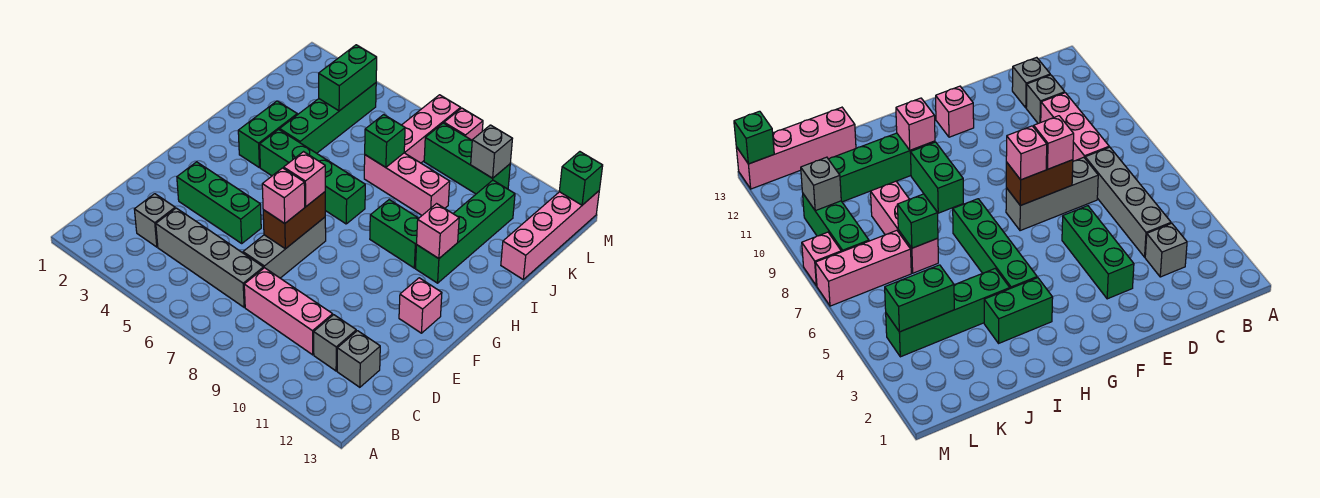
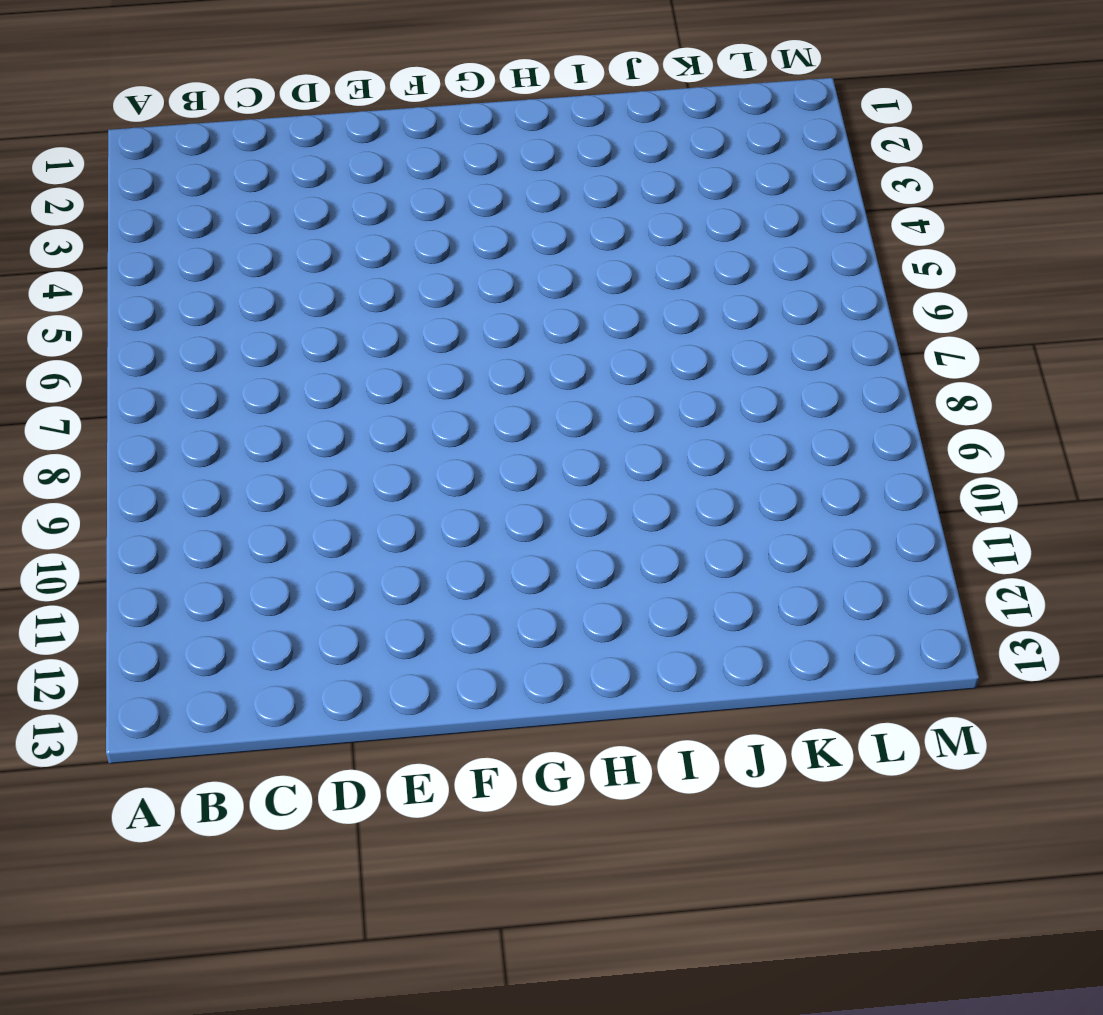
none -> grey brick C3 level 1
none -> grey brick C4:C7 level 1
none -> pink brick C8:C10 level 1

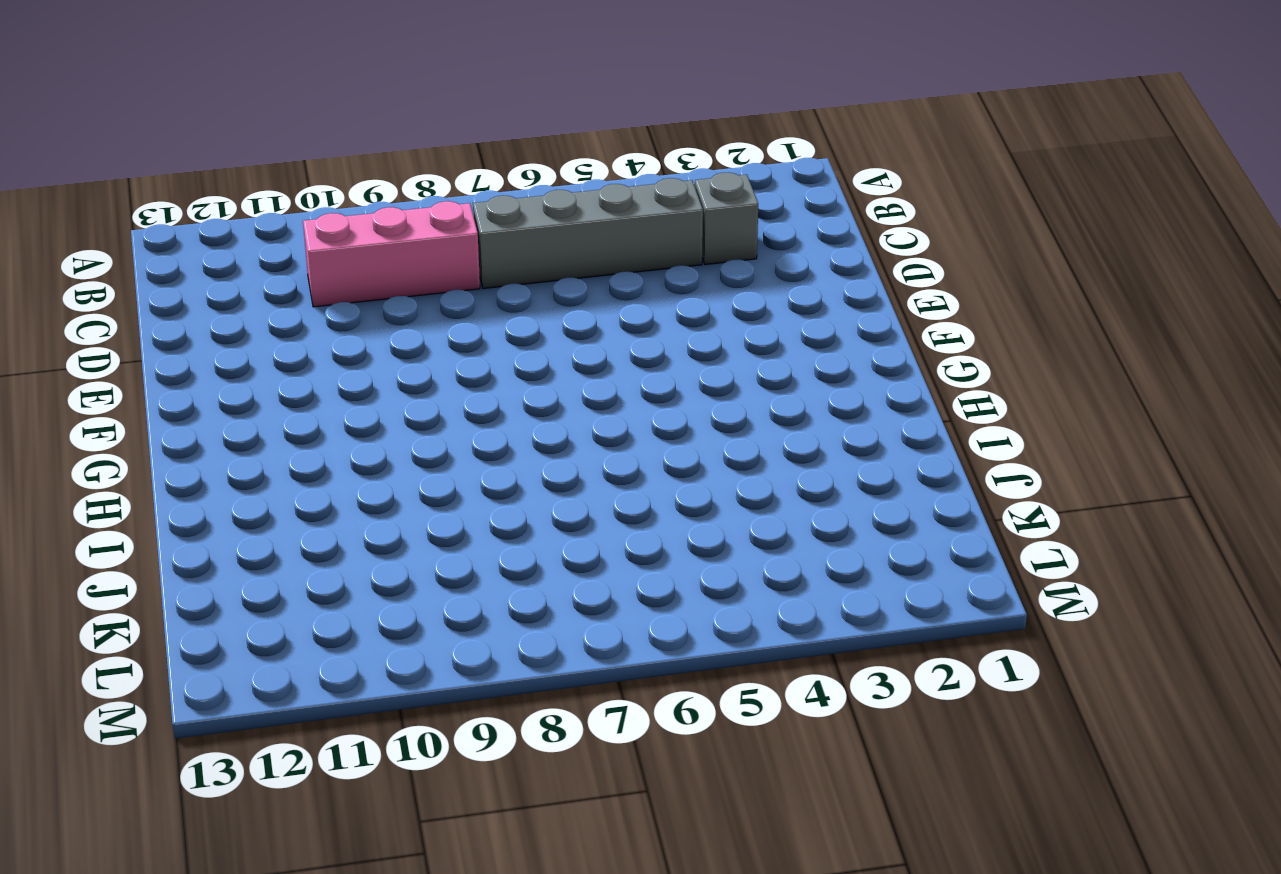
none -> grey brick C11 level 1
none -> grey brick C12 level 1
none -> grey brick D7:F7 level 1

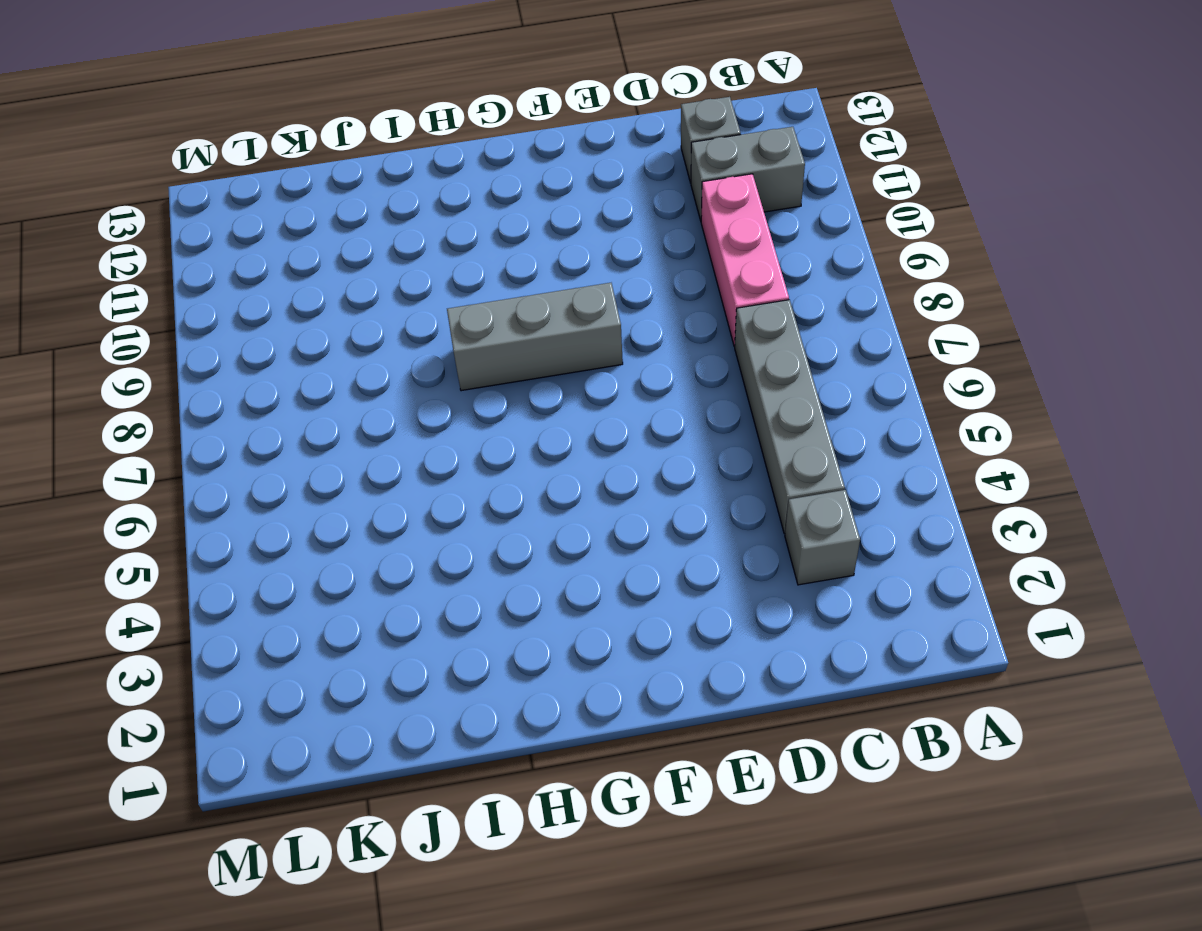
grey brick B11:C11 level 1 -> grey brick C11 level 1
grey brick F8:H8 level 1 -> grey brick D7:F7 level 1
none -> green brick E3:E5 level 1
none -> pink brick F12 level 1
none -> green brick H3:I3 level 1

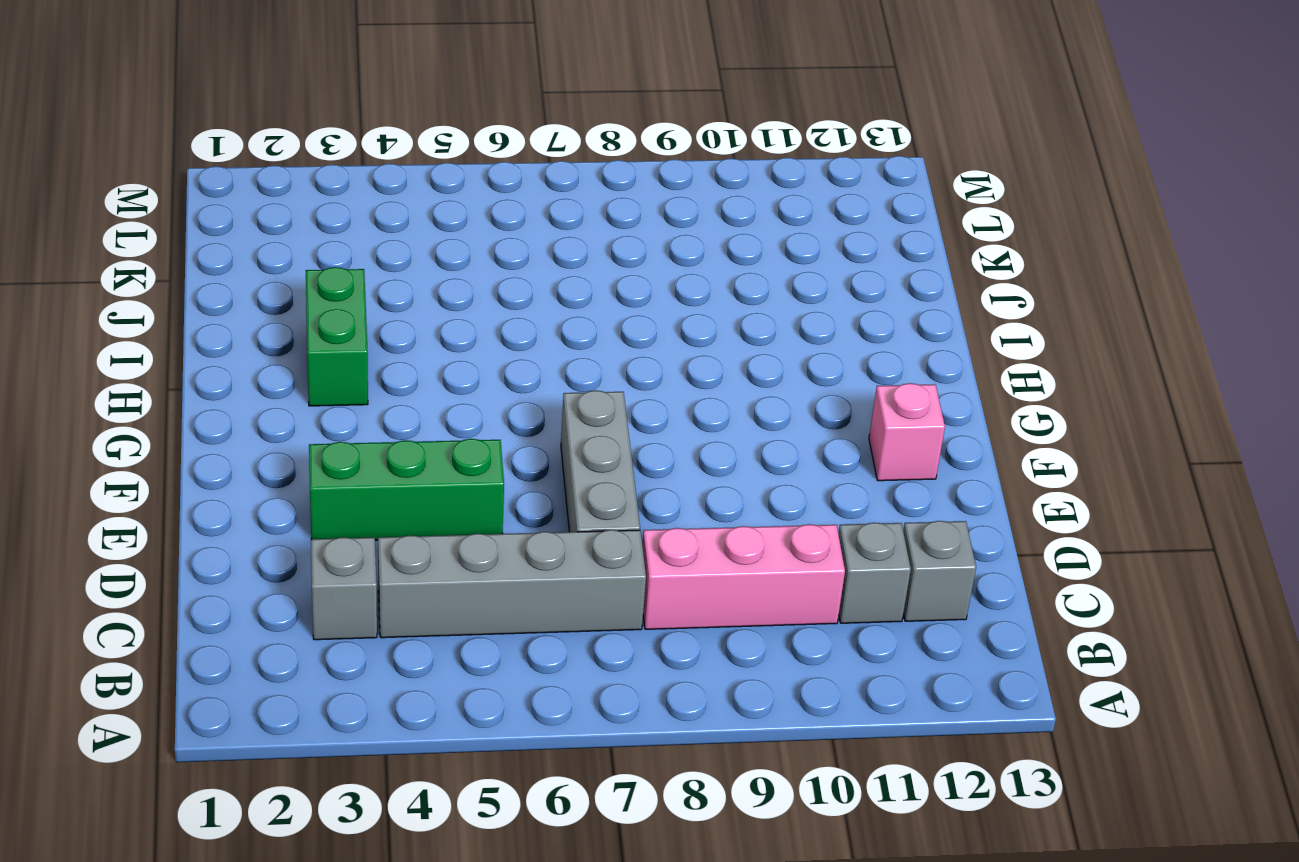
none -> green brick H4:H7 level 1
none -> green brick H9:H10 level 1
none -> green brick H11:K11 level 1

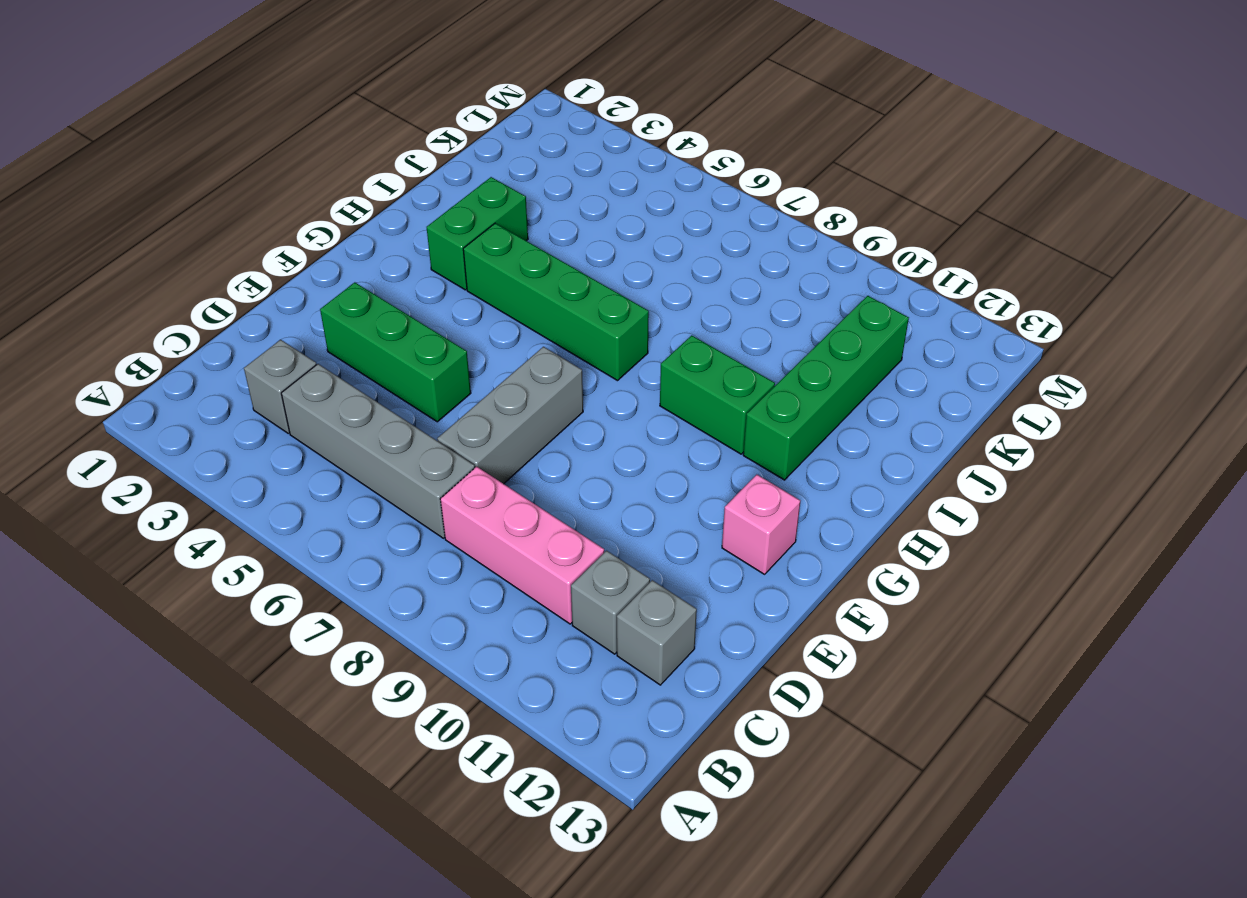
none -> green brick I4:L4 level 1
none -> pink brick J7:J9 level 1
none -> pink brick J13:M13 level 1

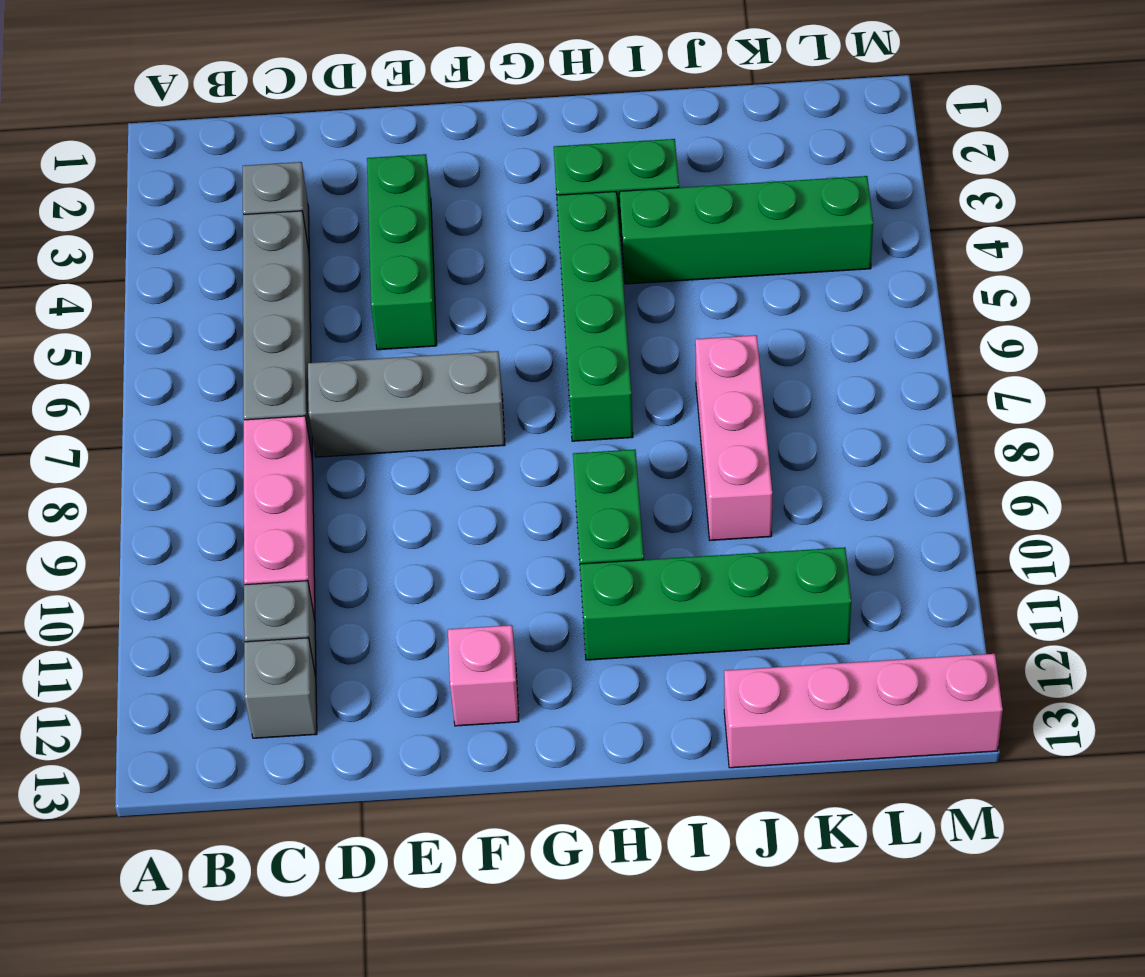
none -> pink brick K7:M7 level 1
none -> green brick L8:L10 level 1
none -> pink brick M8 level 1

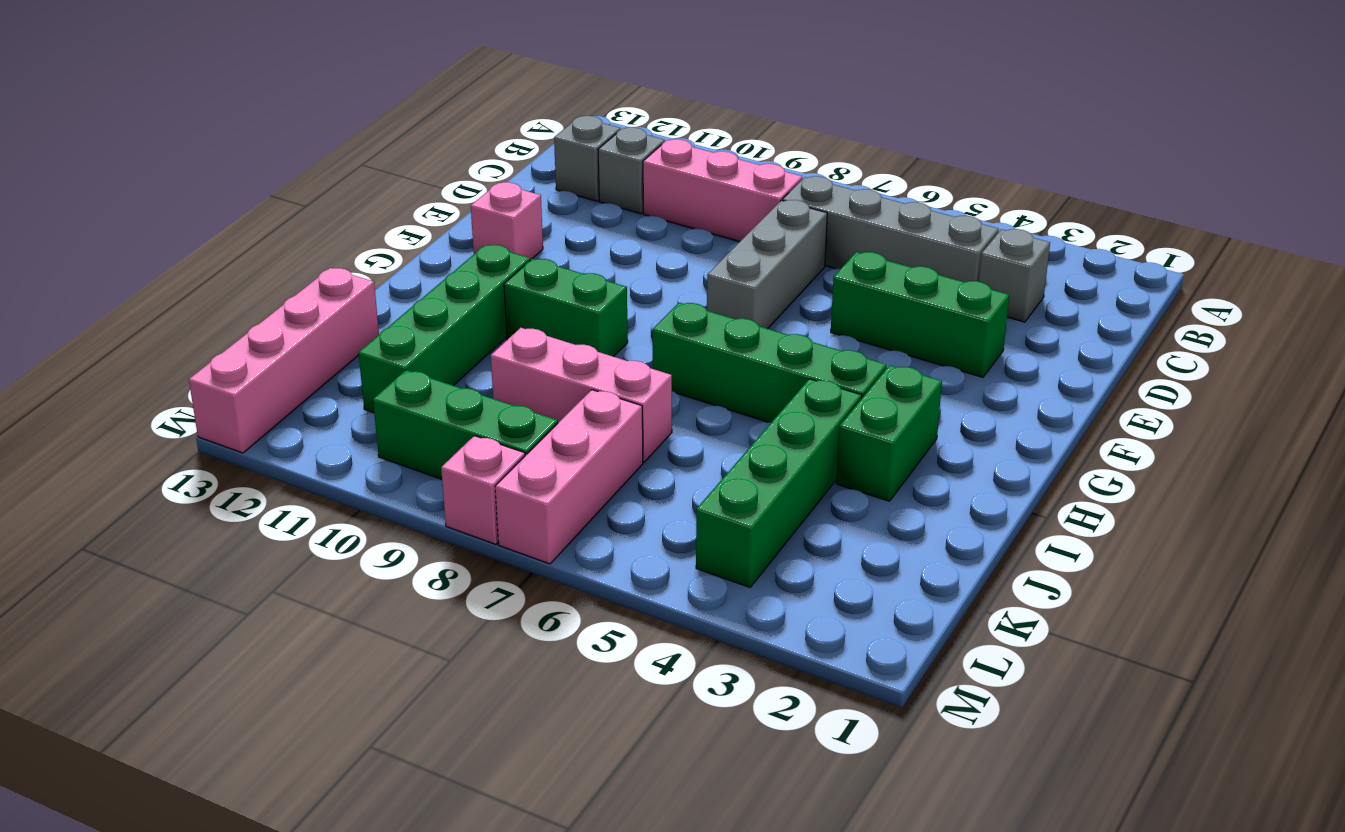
none -> brown brick E7:F7 level 2
none -> pink brick H11 level 2
none -> green brick J7 level 2

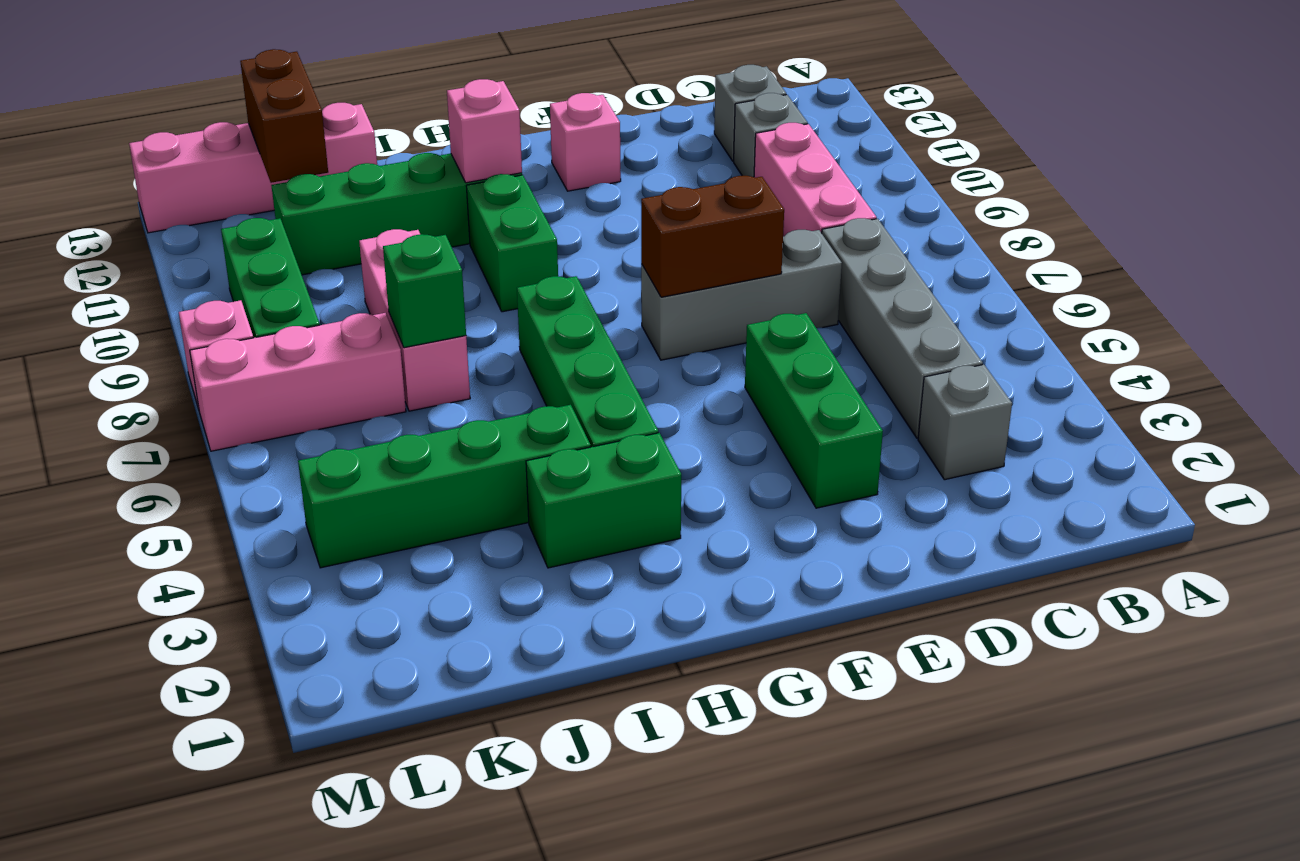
brown brick K12:K13 level 2 -> none
none -> green brick K4:L4 level 2
none -> grey brick L10 level 2
none -> green brick M13 level 2

